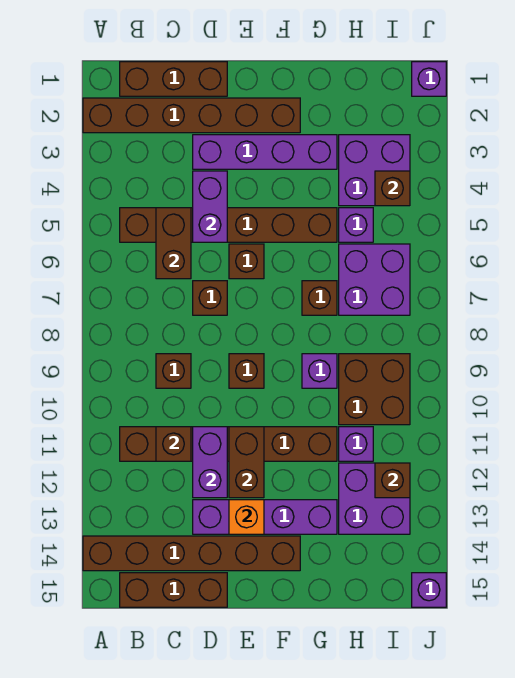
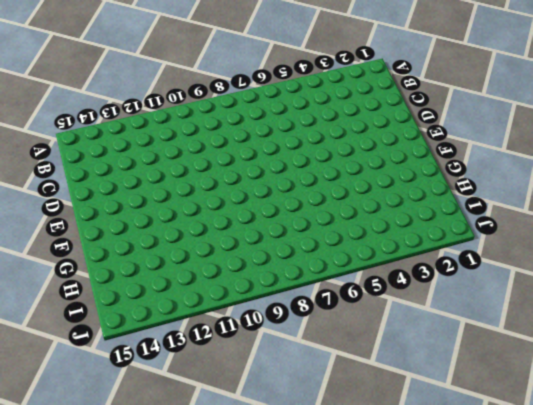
none -> brown brick A2:F2 level 1
none -> brown brick A14:F14 level 1
none -> brown brick B1:D1 level 1
none -> brown brick B5:G5 level 1

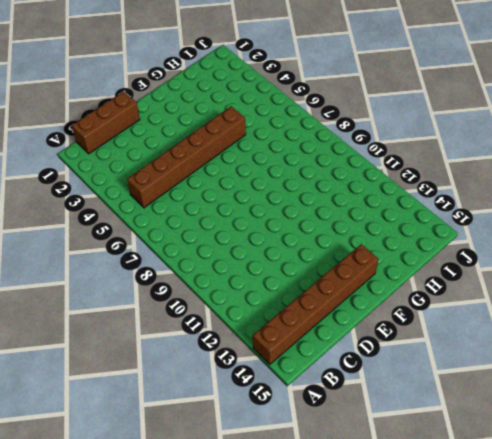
none -> brown brick A2:F2 level 1
none -> brown brick B11:G11 level 1
none -> brown brick B15:D15 level 1
none -> brown brick C9 level 1

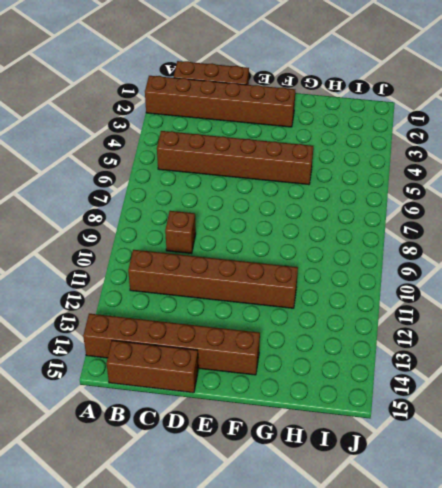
none -> purple brick D3:G3 level 1
none -> brown brick D7 level 1
none -> purple brick D13:G13 level 1
none -> brown brick E6 level 1

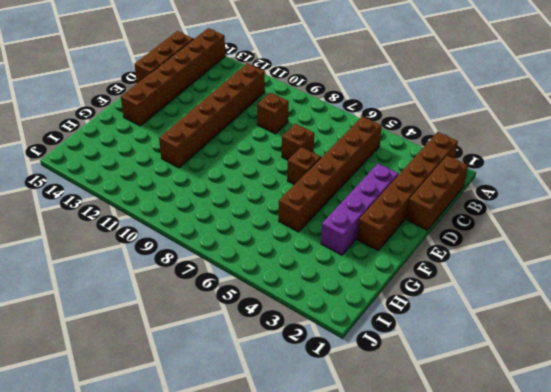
none -> purple brick D13:G13 level 1
none -> brown brick E9 level 1
none -> brown brick G7 level 1
none -> purple brick G9 level 1

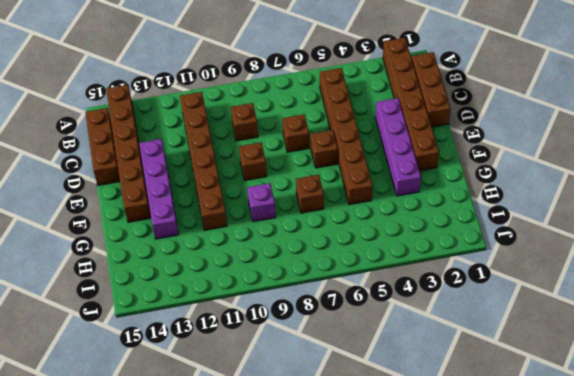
none -> purple brick H3:I4 level 1
none -> purple brick H5 level 1
none -> purple brick H6:I7 level 1
none -> brown brick H9:I10 level 1

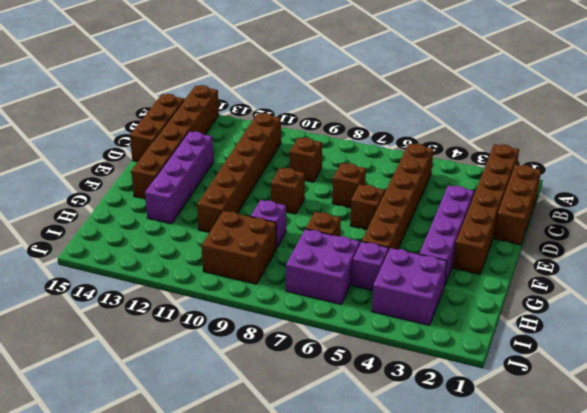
none -> purple brick H11 level 1
none -> purple brick H12:I13 level 1
none -> purple brick J1 level 1
none -> purple brick J15 level 1

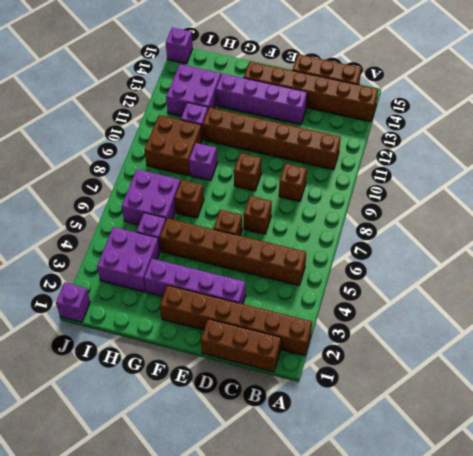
none -> brown brick C5:C6 level 2
none -> brown brick C11 level 2
none -> purple brick D4:D5 level 2
none -> purple brick D11:D12 level 2

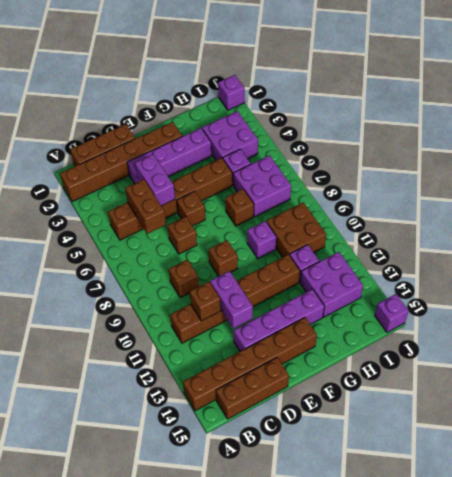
none -> brown brick E11:E12 level 2
none -> orange brick E13 level 2
none -> brown brick I4 level 2
none -> brown brick I12 level 2

